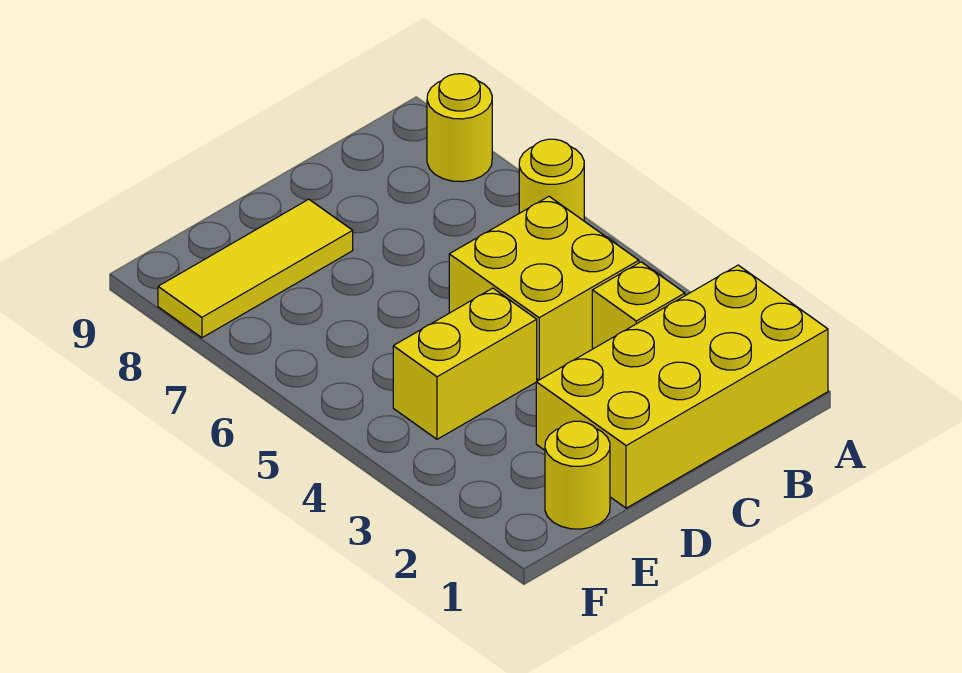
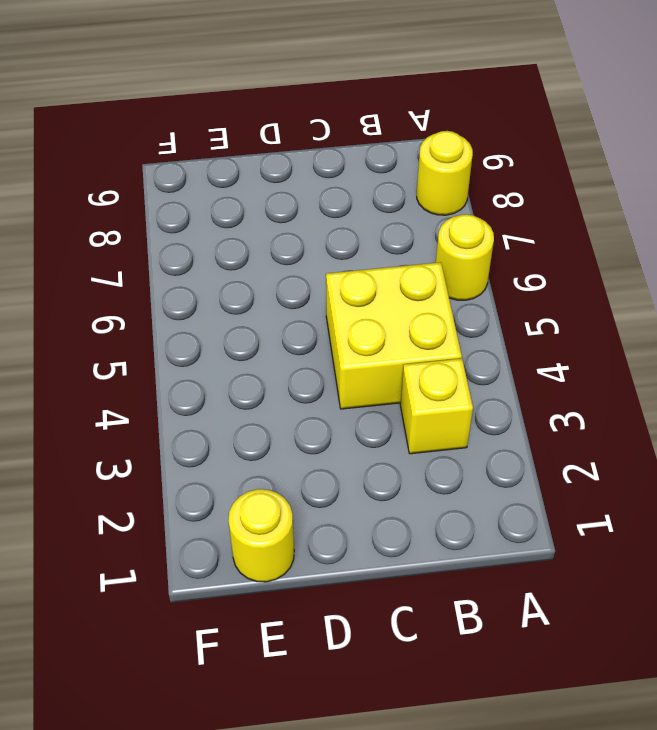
none -> yellow brick A1:D2 level 1
none -> yellow brick D4:E4 level 1

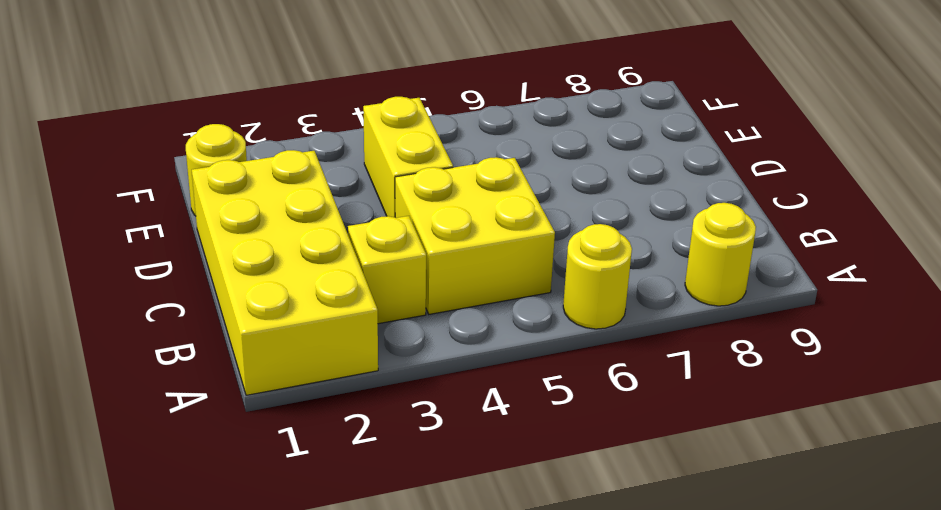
none -> yellow tile D8:F8 level 1

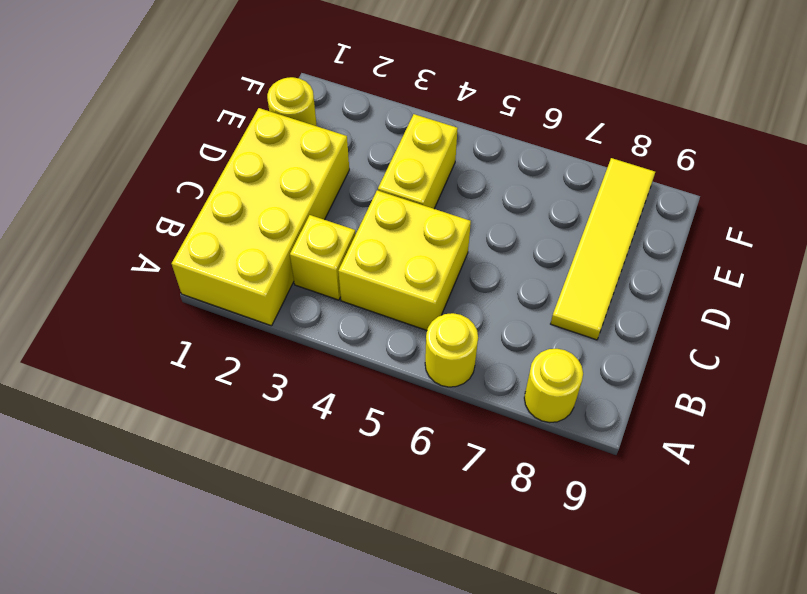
yellow tile C8:F8 level 1 -> yellow tile D8:F8 level 1

